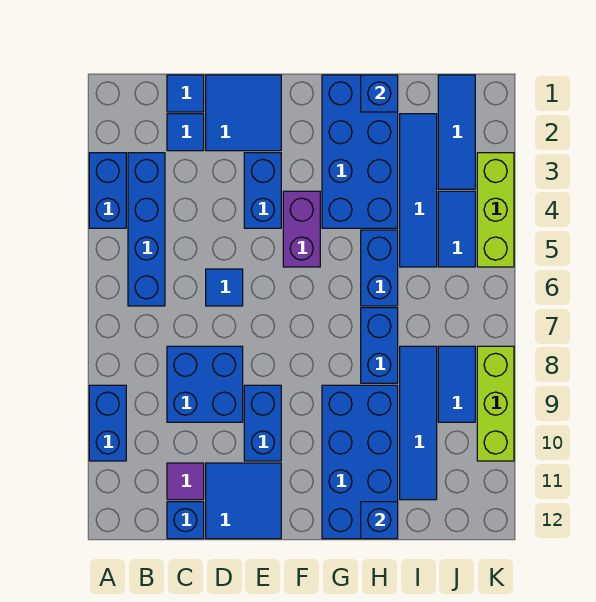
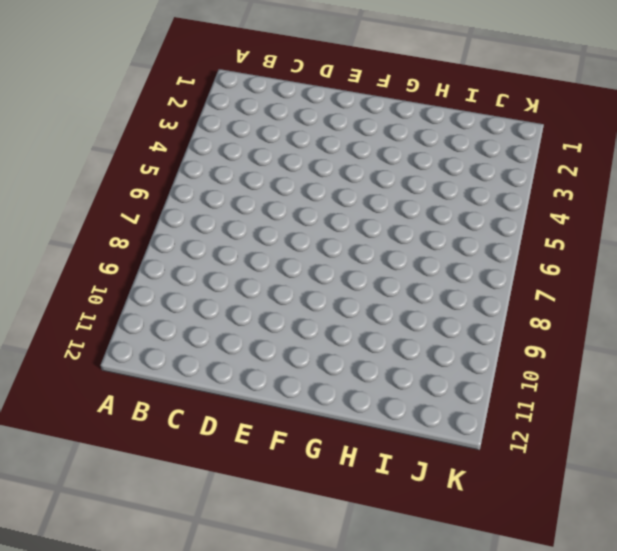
none -> blue brick A3:A4 level 1
none -> blue brick A9:A10 level 1
none -> blue brick B3:B6 level 1

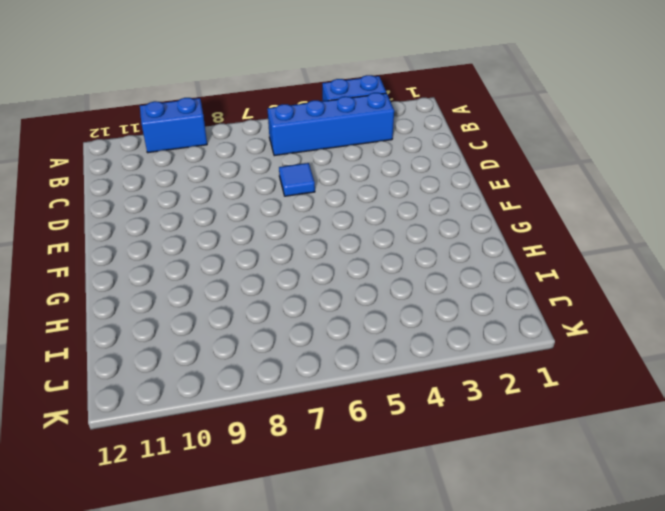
none -> blue tile C1 level 1
none -> blue tile C2 level 1
none -> blue brick C8:D9 level 1

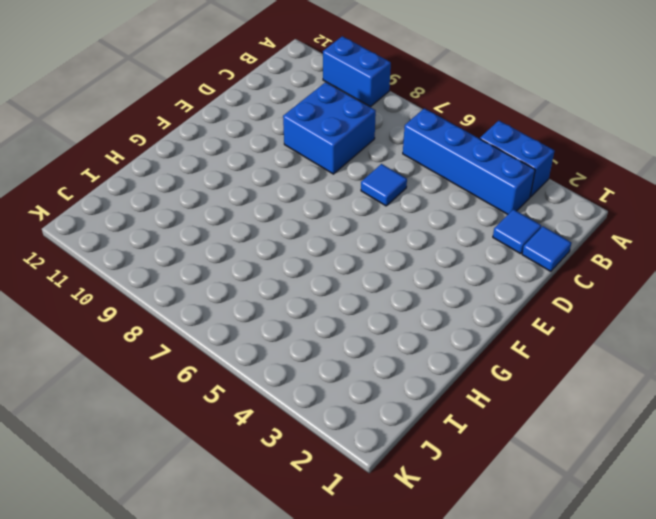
none -> purple tile C11 level 1
none -> blue brick C12 level 1
none -> blue tile D1:E2 level 1

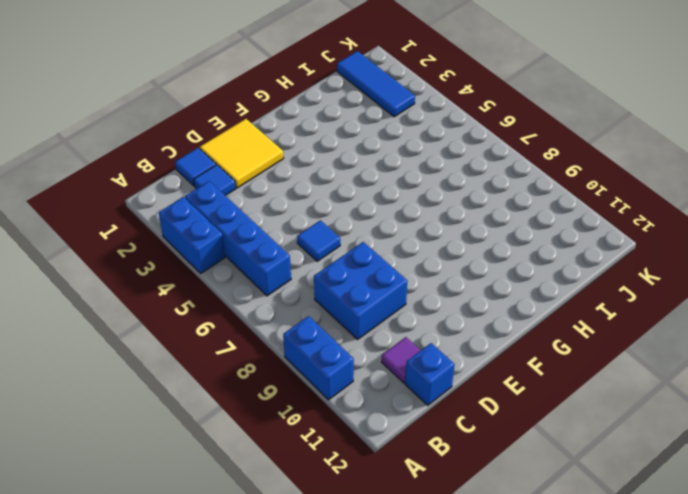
yellow tile D1:E2 level 1 -> blue tile D1:E2 level 1
none -> blue tile D11:E12 level 1
none -> blue brick E3:E4 level 1
none -> blue brick E9:E10 level 1

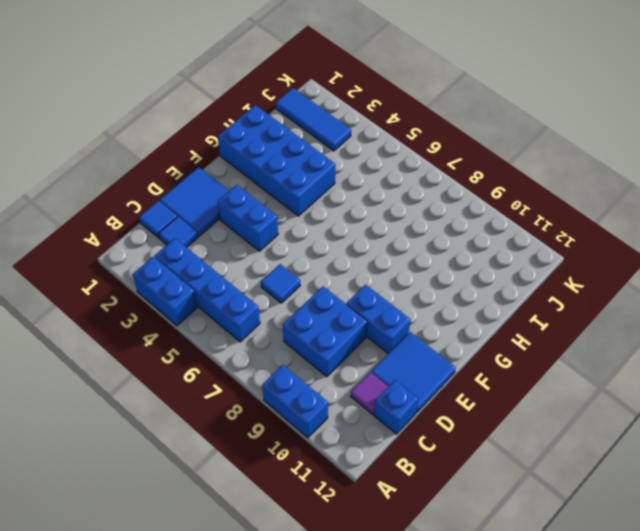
none -> purple brick F4:F5 level 1
none -> blue brick G9:H12 level 1
none -> blue brick H5:H6 level 1

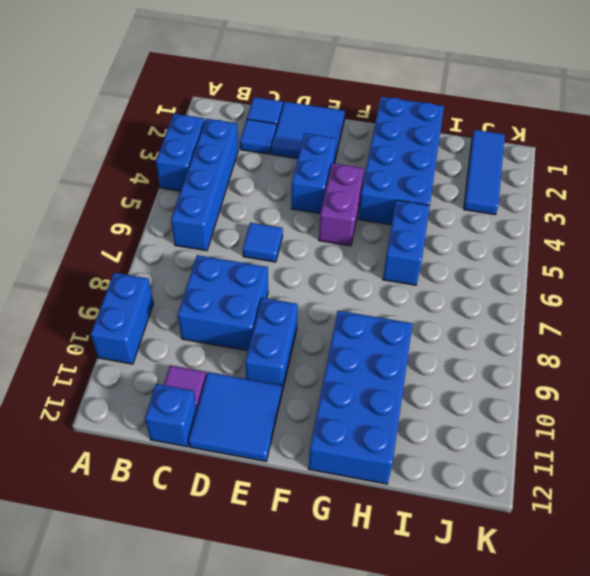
none -> blue brick H7:H8 level 1
none -> blue tile I2:I5 level 1
none -> blue tile I8:I11 level 1

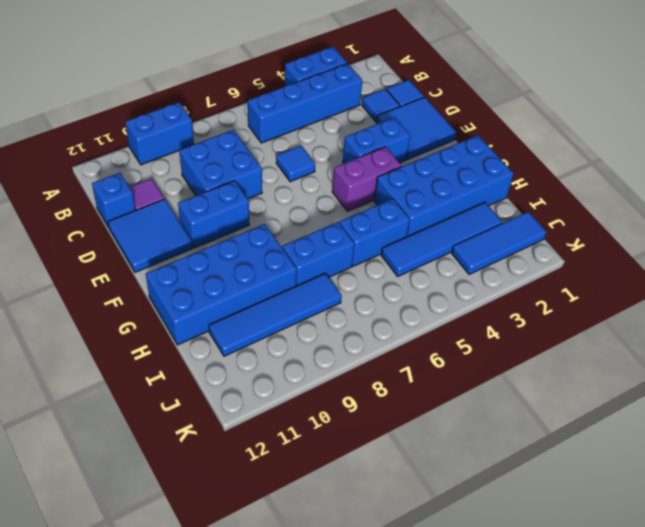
none -> blue tile J4:J5 level 1
none -> blue tile J8:J9 level 1
none -> lime brick K3:K5 level 1

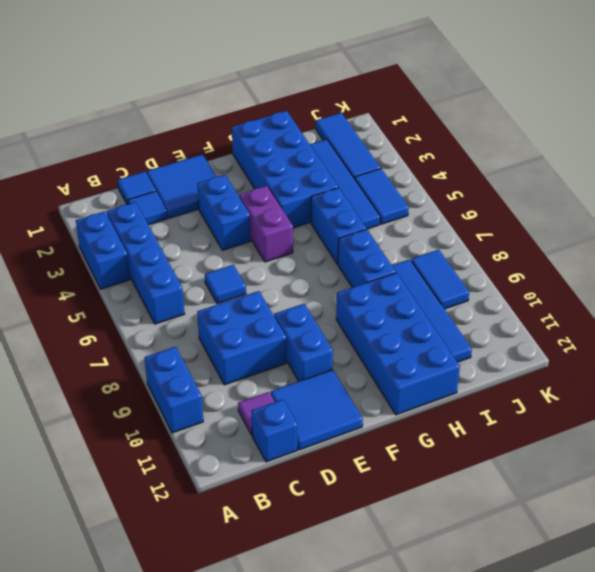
none -> lime brick K3:K5 level 1
none -> lime brick K8:K10 level 1
none -> blue brick H1 level 2

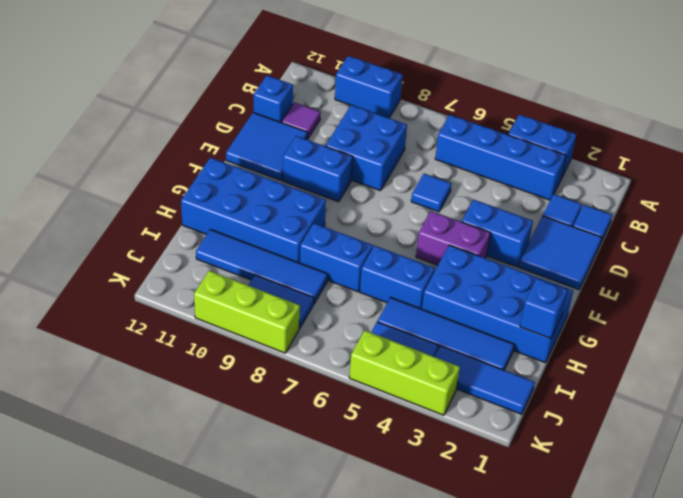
none -> blue brick H12 level 2

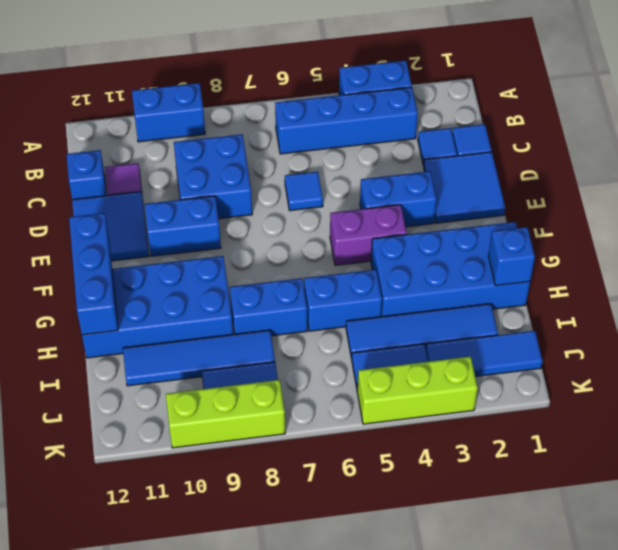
blue brick F12:H12 level 2 -> blue brick H12 level 2

